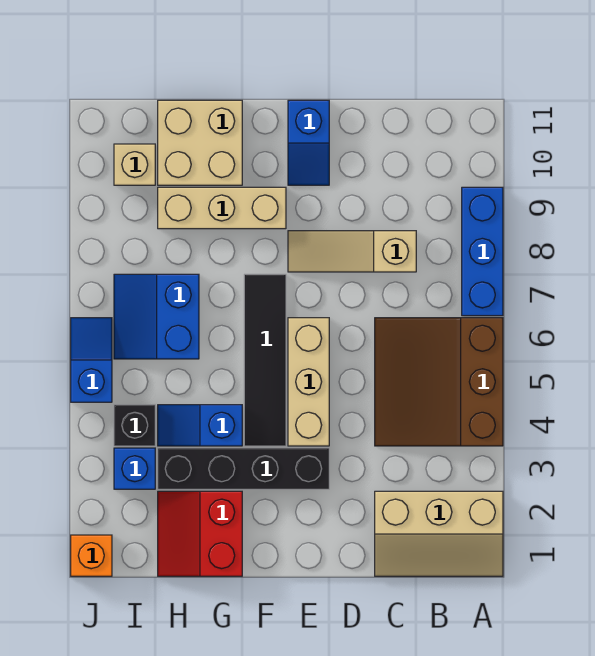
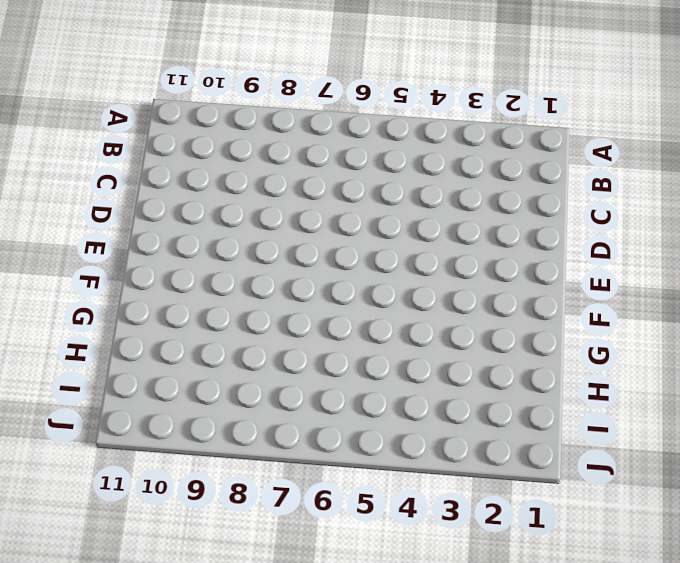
none -> tan slope A1:C2 level 1 top 2
none -> brown slope A4:C6 level 1 top A
none -> blue brick A7:A9 level 1

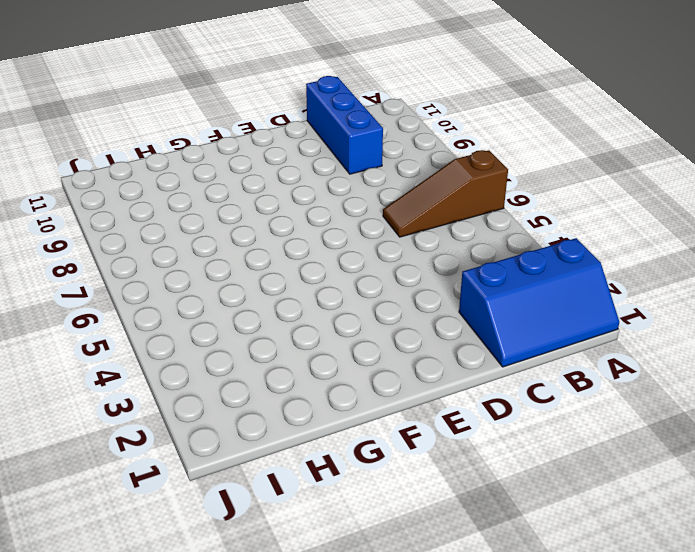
blue slope A1:C2 level 1 top 2 -> tan slope A1:C2 level 1 top 2
brown slope A6:C6 level 1 top A -> brown slope A4:C6 level 1 top A
blue brick C9:C11 level 1 -> blue brick A7:A9 level 1
none -> tan slope C8:E8 level 1 top C
none -> black brick E3:H3 level 1
none -> tan brick E4:E6 level 1

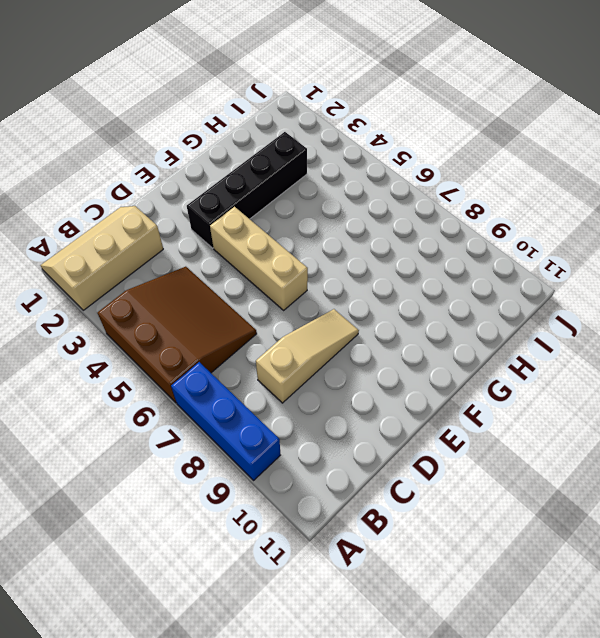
none -> blue slope E10:E11 level 1 top 11
none -> black tile F4:F7 level 1
none -> tan brick F9:H9 level 1

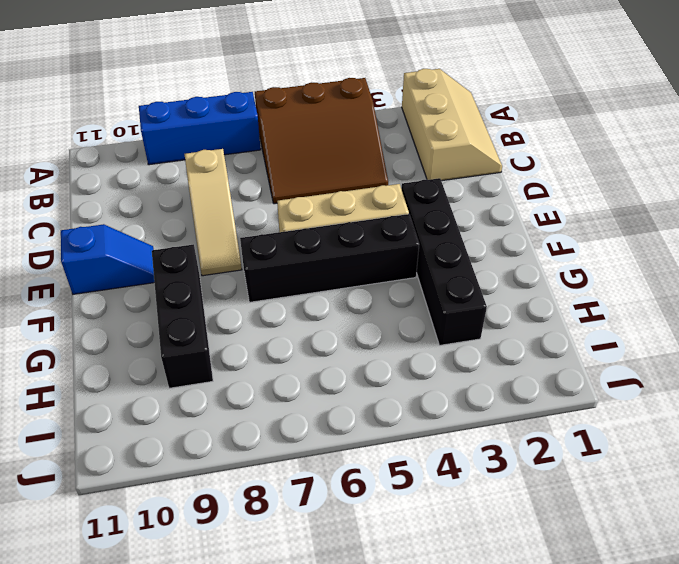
black brick F4:F7 level 1 -> black tile F4:F7 level 1
black brick F9:H9 level 1 -> tan brick F9:H9 level 1
none -> red slope G1:H2 level 1 top G
none -> blue slope G4:H4 level 1 top G
none -> tan brick G10:H11 level 1

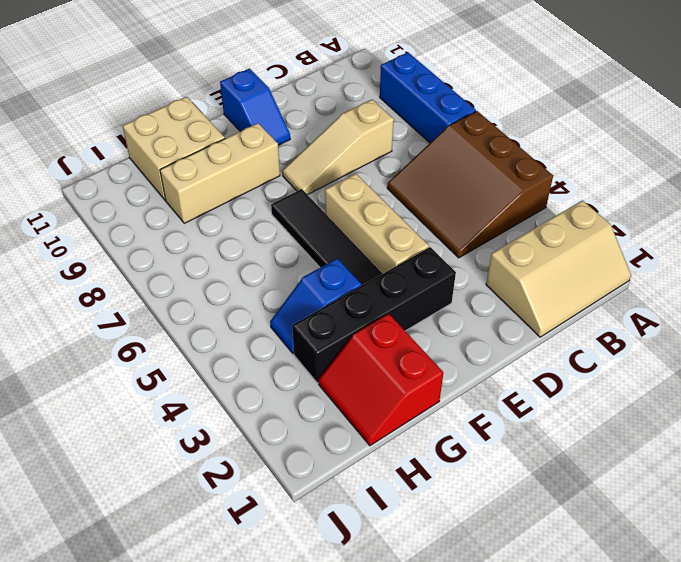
none -> blue slope H6:I7 level 1 top H
none -> blue brick I3 level 1
none -> black brick I4 level 1

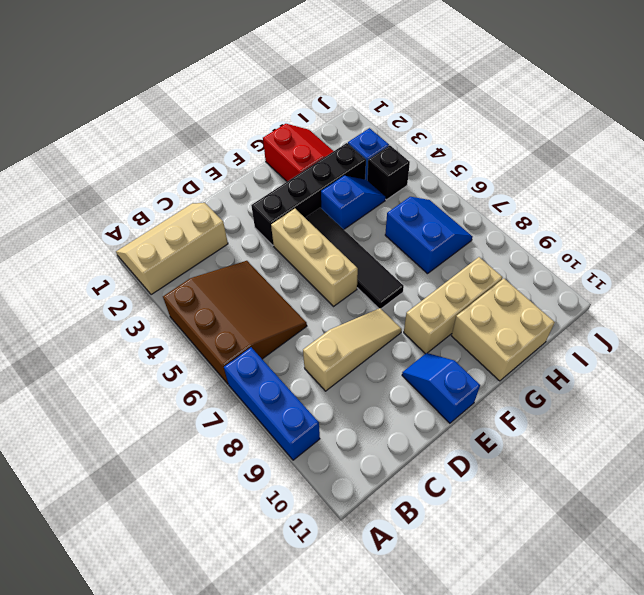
none -> tan brick I10 level 1
none -> orange brick J1 level 1
none -> blue slope J5:J6 level 1 top 5

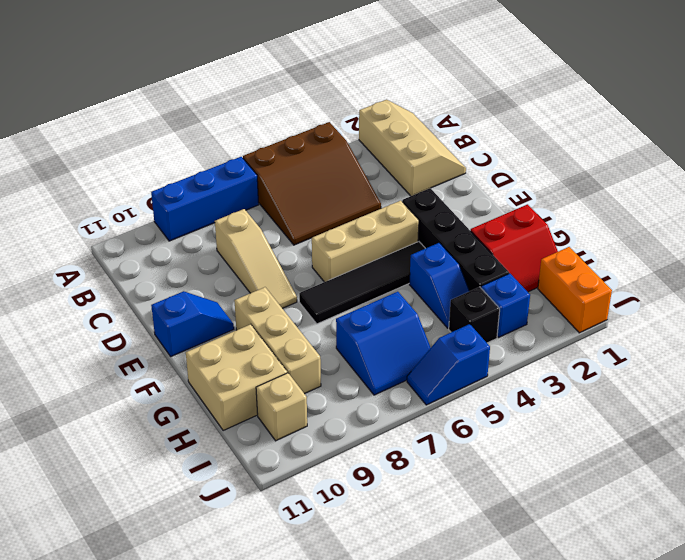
orange brick I1:J1 level 1 -> orange brick J1 level 1

